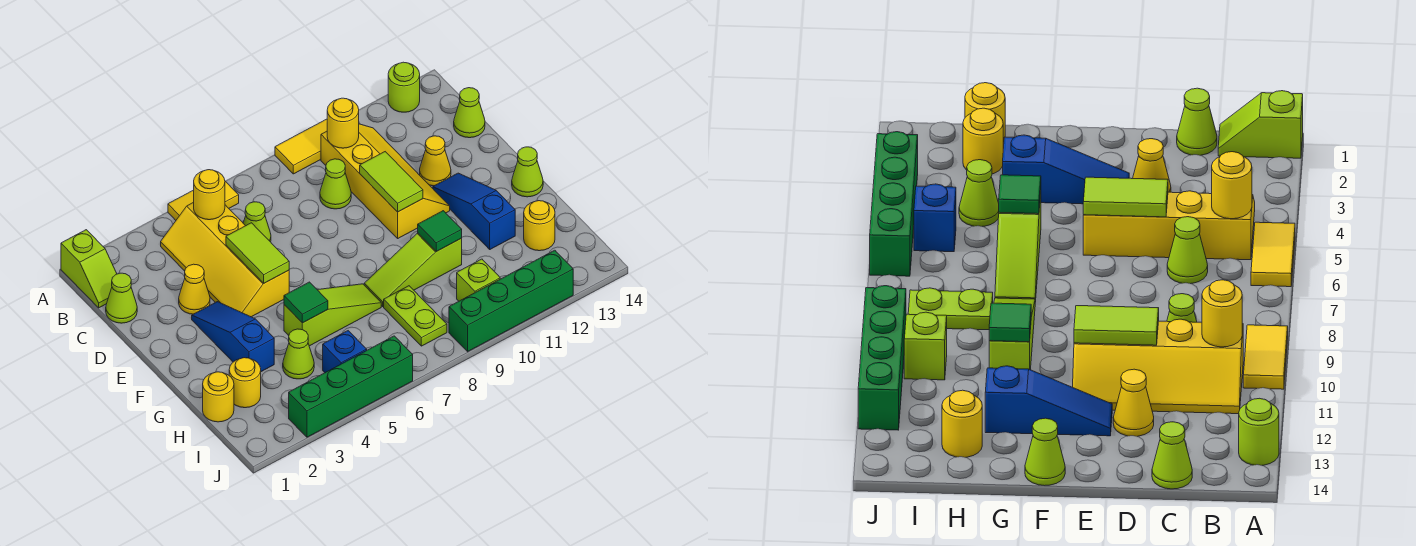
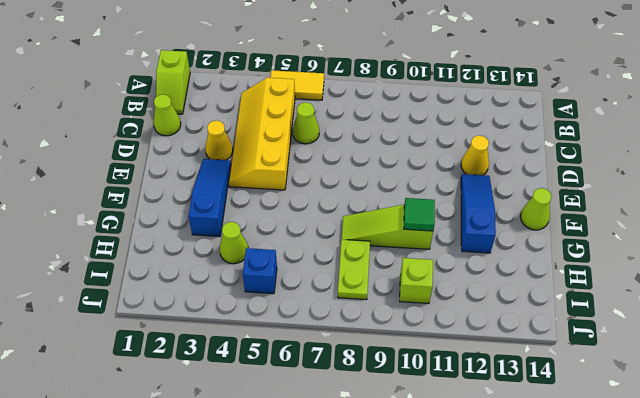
none -> yellow tile A9:A10 level 1
none -> lime round brick A13 level 1
none -> yellow slope B10:E11 level 1 top 10
none -> lime cone C9 level 1

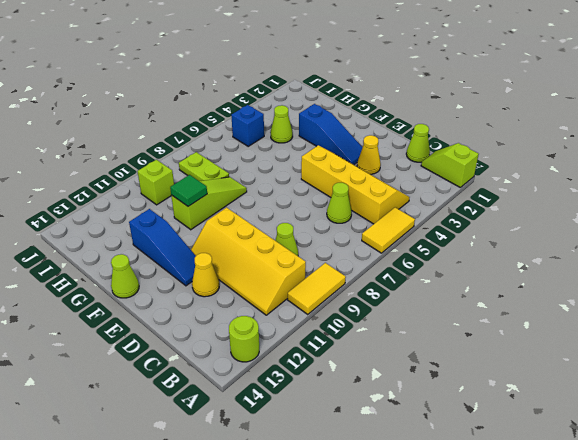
none -> lime cone C14 level 1
none -> lime slope G5:G7 level 1 top 5
none -> yellow round brick H1 level 1
none -> yellow round brick H2 level 1

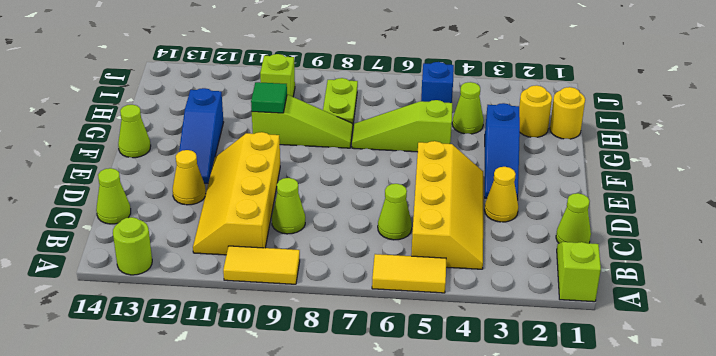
none -> yellow round brick H13 level 1
none -> green brick J3:J6 level 1
none -> green brick J9:J12 level 1
none -> yellow round brick B5 level 2

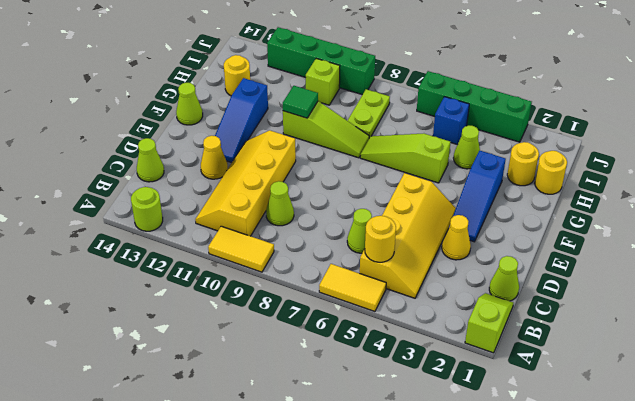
none -> yellow round brick B10 level 2
none -> lime tile D5:E5 level 2
none -> lime tile D10:E10 level 2
none -> green tile G5 level 2

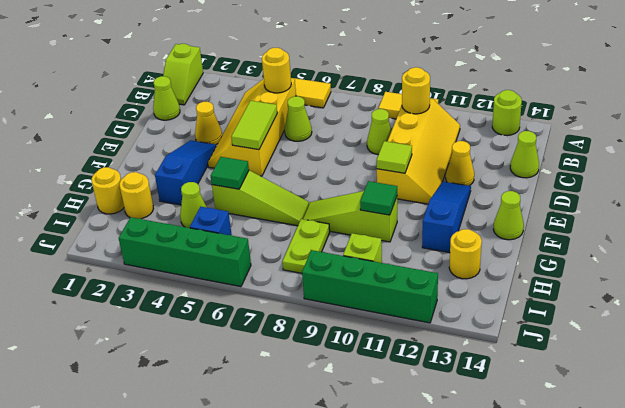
lime tile E10 level 2 -> lime tile D10:E10 level 2

